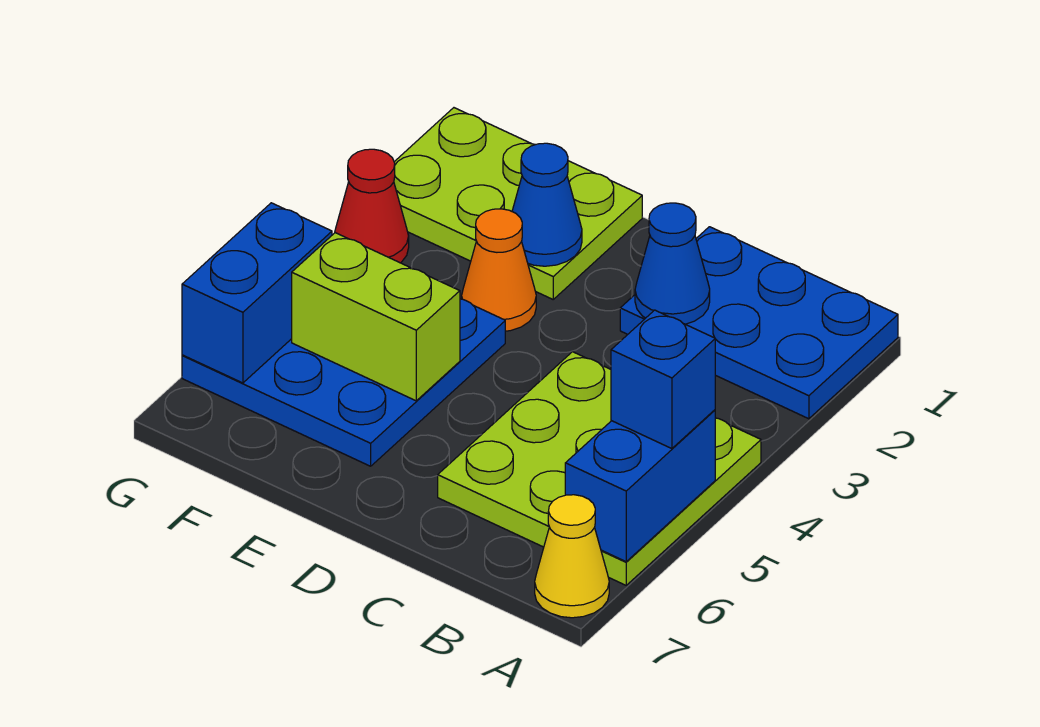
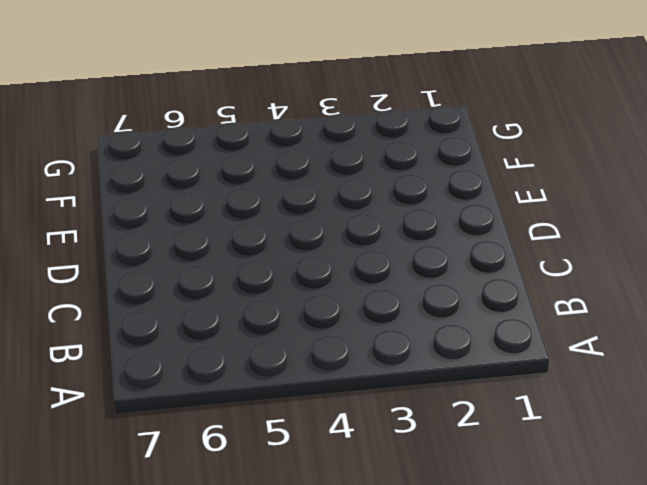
none -> blue plate A1:C2 level 1
none -> lime plate A4:C6 level 1
none -> yellow cone A7 level 1

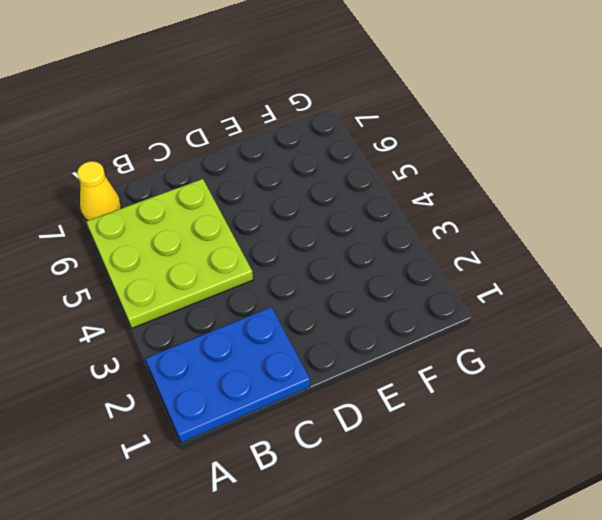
none -> lime plate E1:G2 level 1
none -> orange cone E3 level 1
none -> blue plate E4:G6 level 1

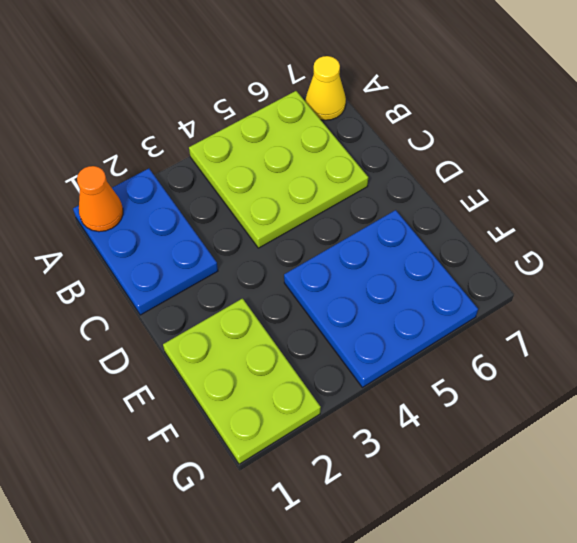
orange cone A1 level 2 -> orange cone E3 level 1
none -> red cone G3 level 1
none -> blue brick A5:A6 level 2
none -> blue cone C2 level 2

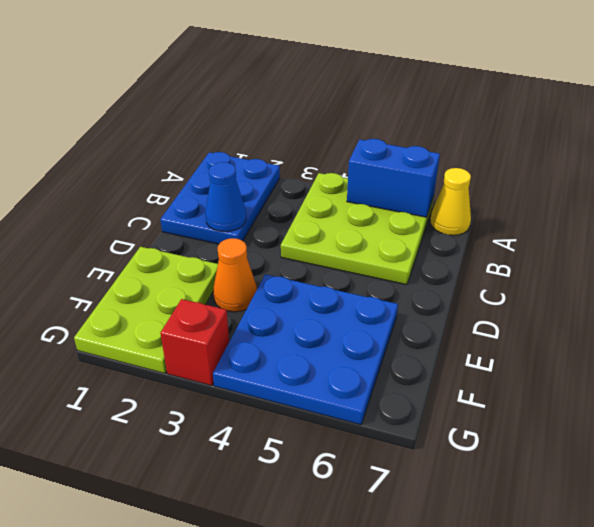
red brick G3 level 1 -> red cone G3 level 1
none -> blue cone E2 level 2
none -> lime brick E5:F5 level 2
none -> blue brick G5:G6 level 2

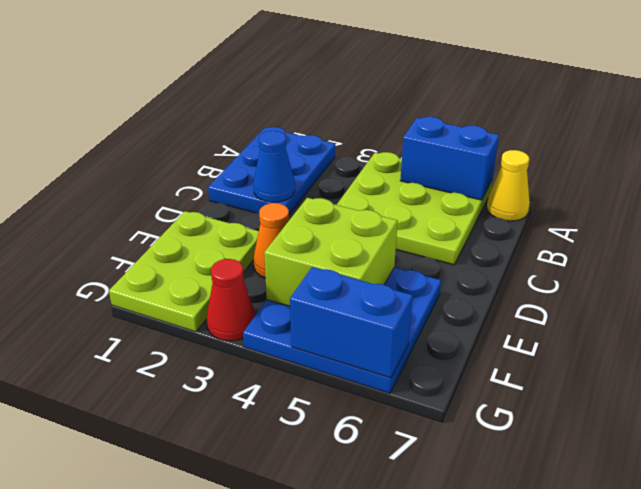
lime brick E4:F5 level 2 -> lime brick E5:F5 level 2
none -> blue cone E2 level 2
none -> blue brick A5 level 3

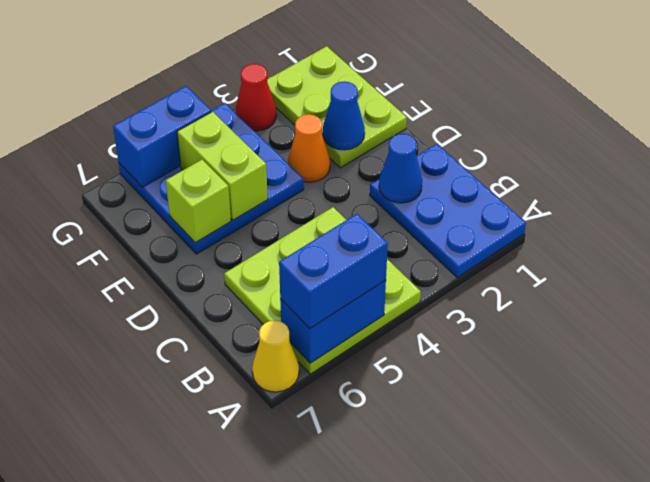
blue brick A5:A6 level 3 -> blue brick A5 level 3
lime brick E6 level 2 -> none

